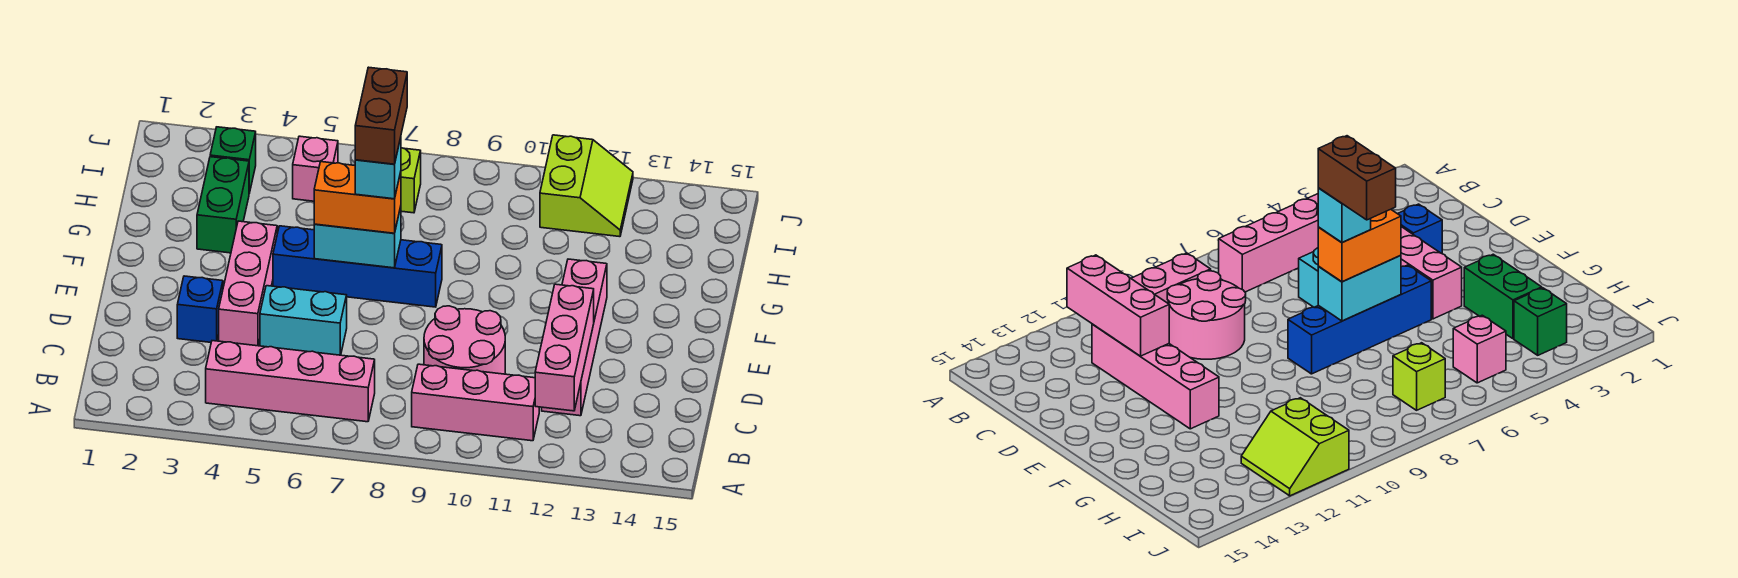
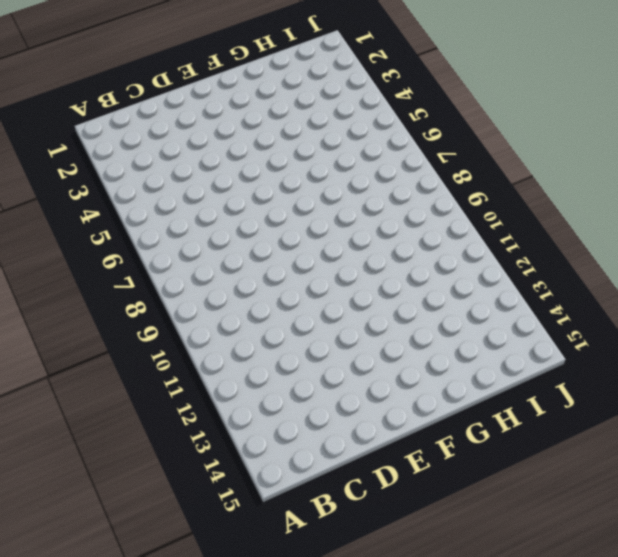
none -> pink brick B4:B7 level 1
none -> pink brick B9:B11 level 1
none -> pink round brick C9:D10 level 1

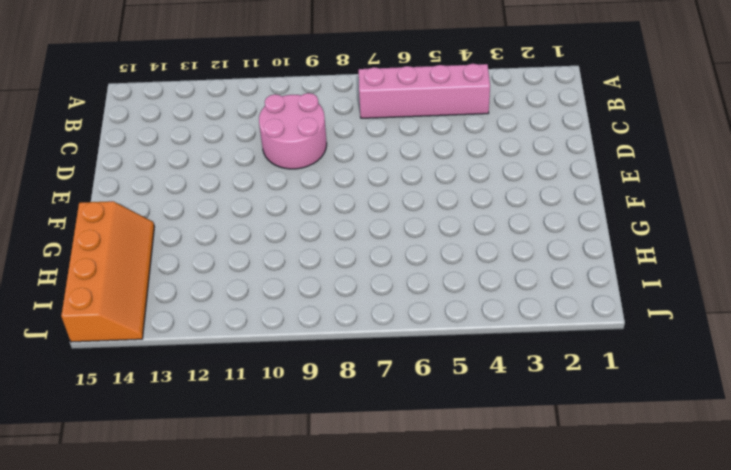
orange slope G14:J15 level 1 top 15 -> none
none -> pink brick B9:B11 level 1
none -> pink brick C12:F12 level 1
none -> blue brick D3 level 1

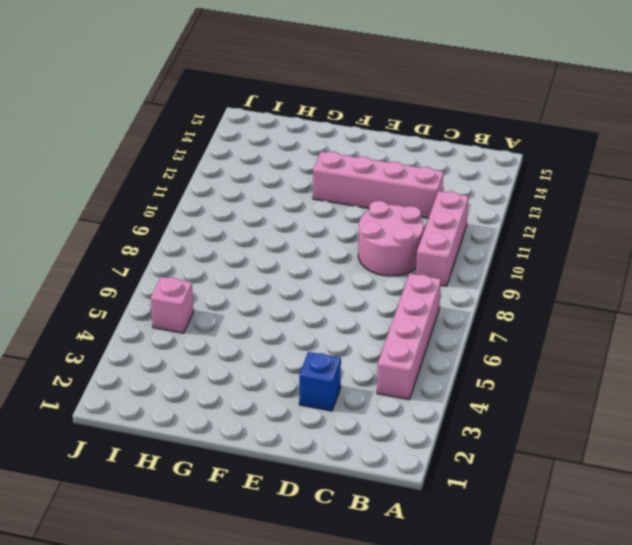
none -> pink brick D4:F4 level 1
none -> cyan brick D5:D6 level 1
none -> blue brick F5:F8 level 1

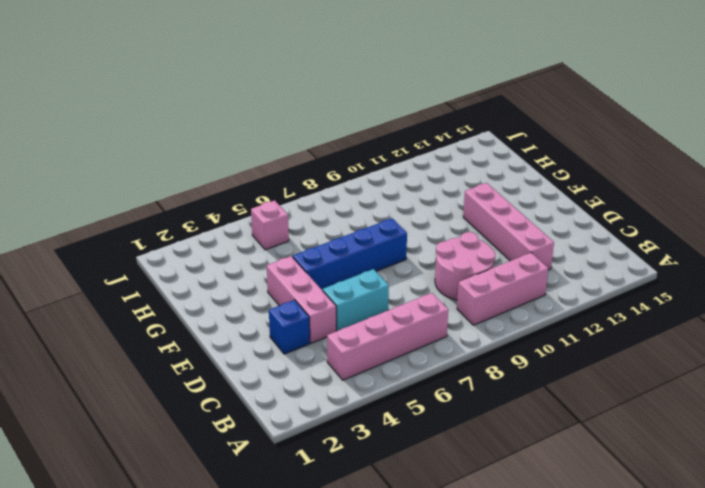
none -> green brick G3:H3 level 1
none -> green brick I3 level 1
none -> lime brick I7 level 1

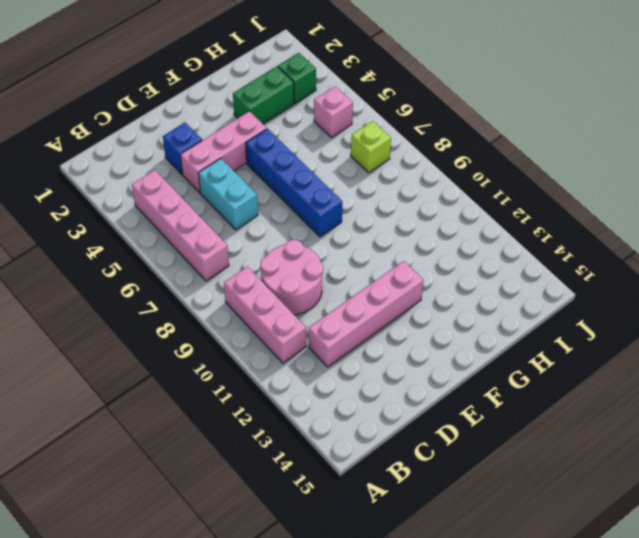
none -> lime slope I11:J12 level 1 top 11
none -> pink brick B12:D12 level 2
none -> cyan brick F6:F7 level 2

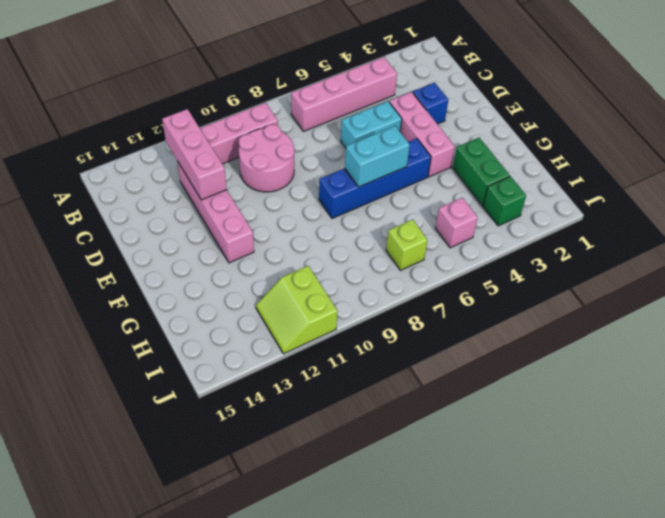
none -> orange brick F6:F7 level 3
none -> cyan brick F7 level 4
none -> brown brick F7:G7 level 5

